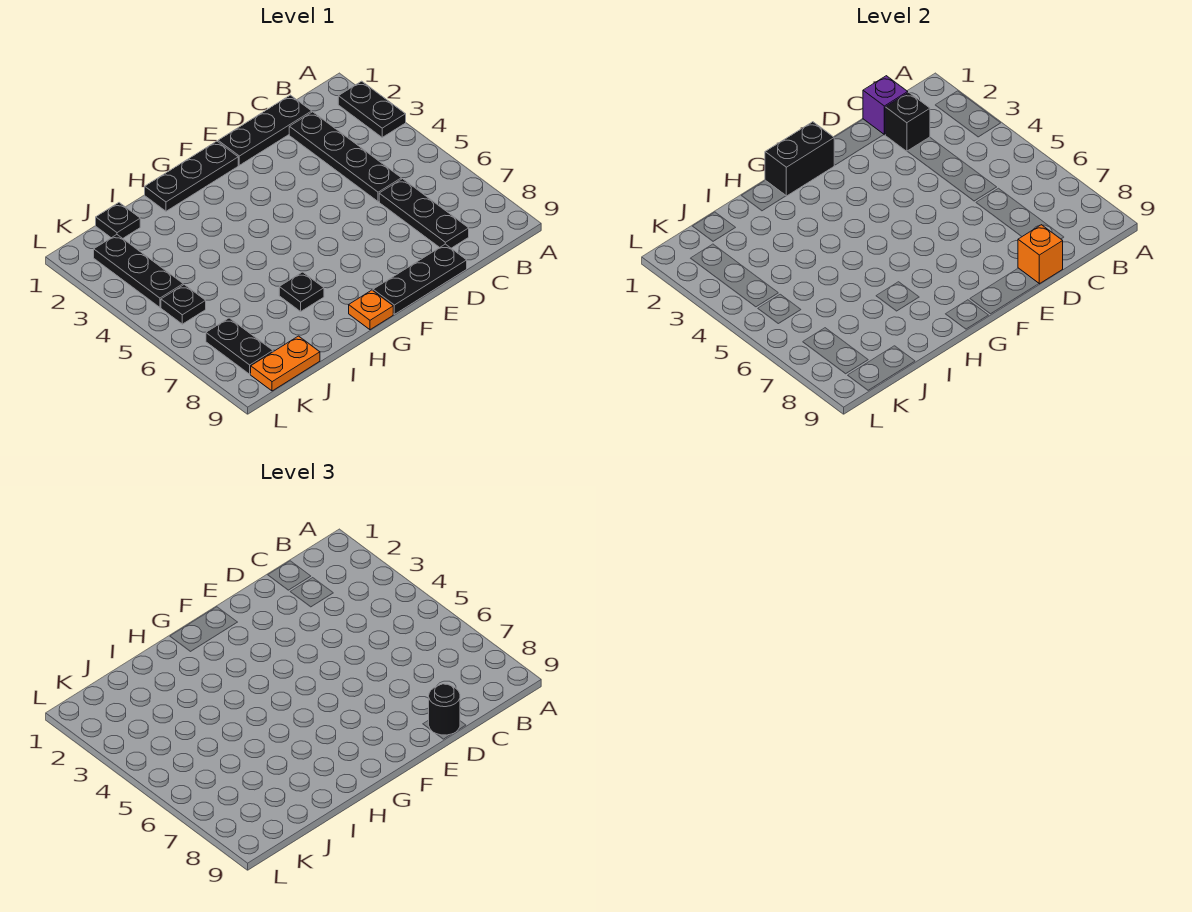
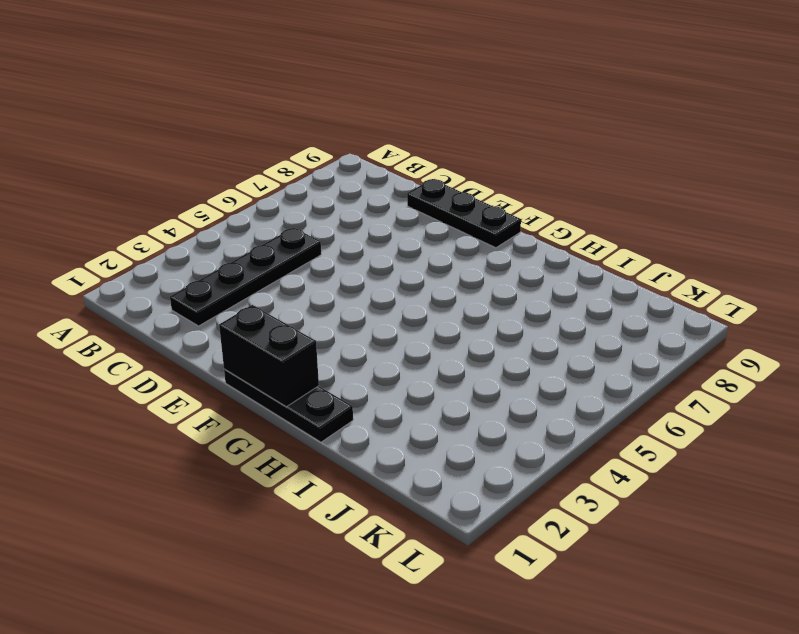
none -> black plate A2:A3 level 1
none -> black plate C1:E1 level 1
none -> black plate C6:C8 level 1

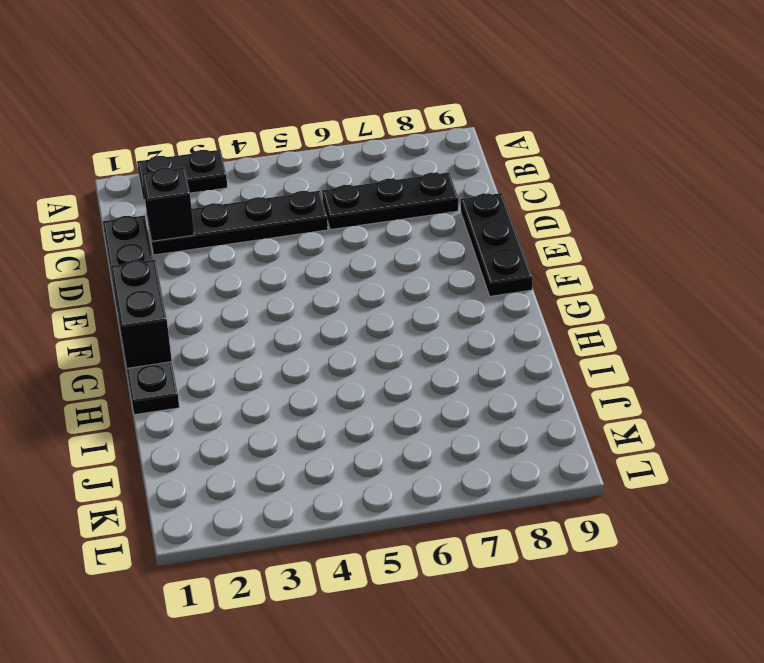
none -> orange plate G9 level 1
none -> black plate H7 level 1
none -> black plate J1 level 1

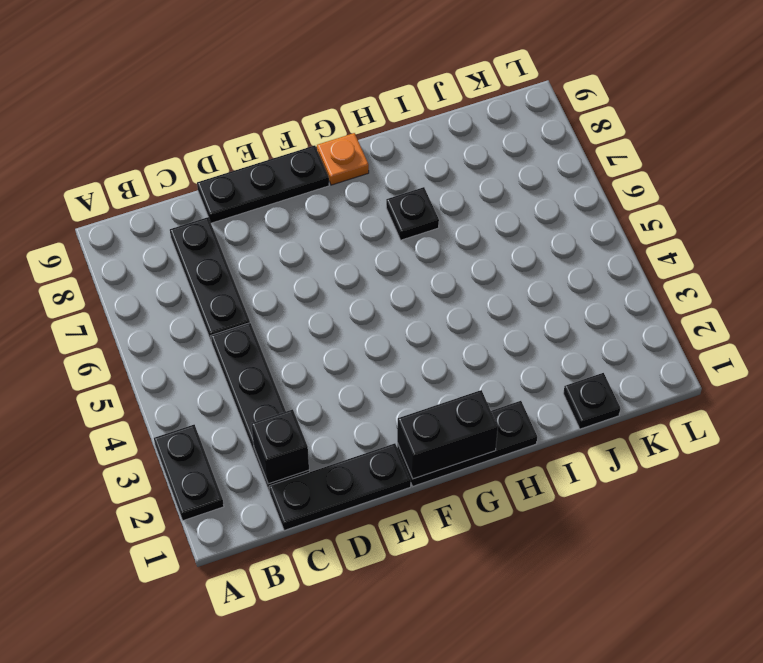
none -> orange plate J9:K9 level 1
none -> black plate K2:K4 level 1
none -> black plate K5 level 1

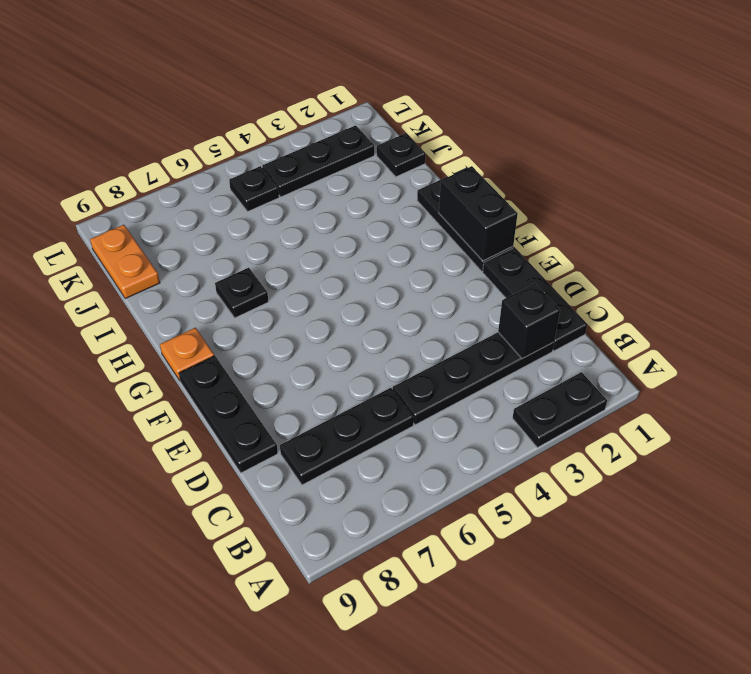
none -> black plate K7:K8 level 1
none -> purple brick C1 level 2
none -> orange brick D9 level 2

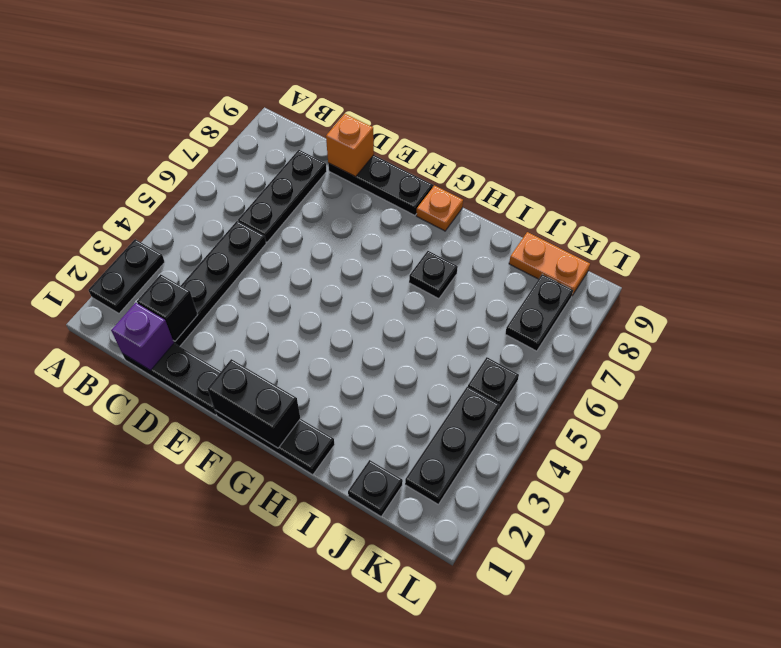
none -> black round brick D9 level 3

